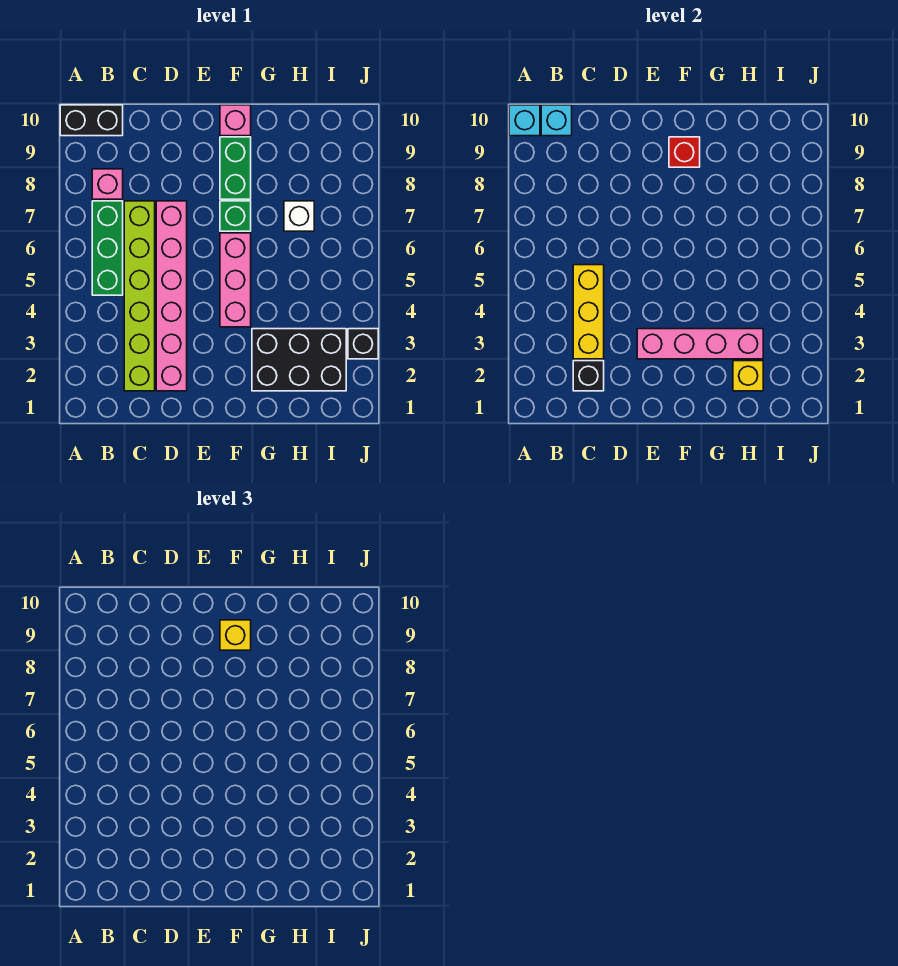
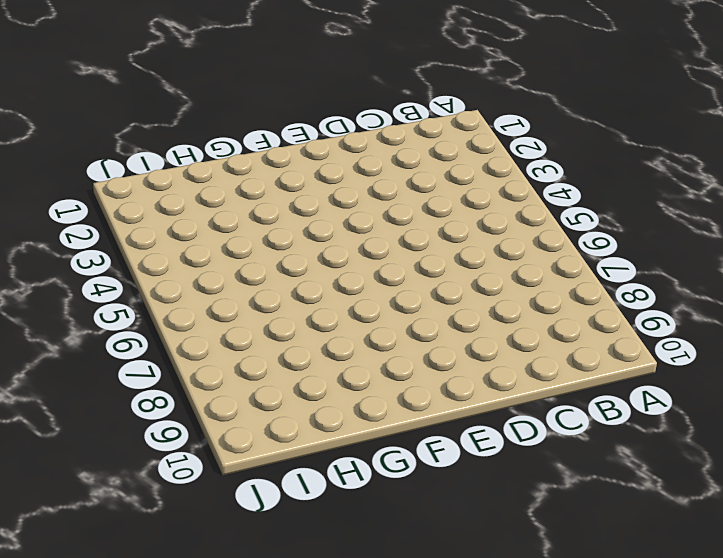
none -> black brick A10:B10 level 1
none -> green brick B5:B7 level 1
none -> pink brick B8 level 1

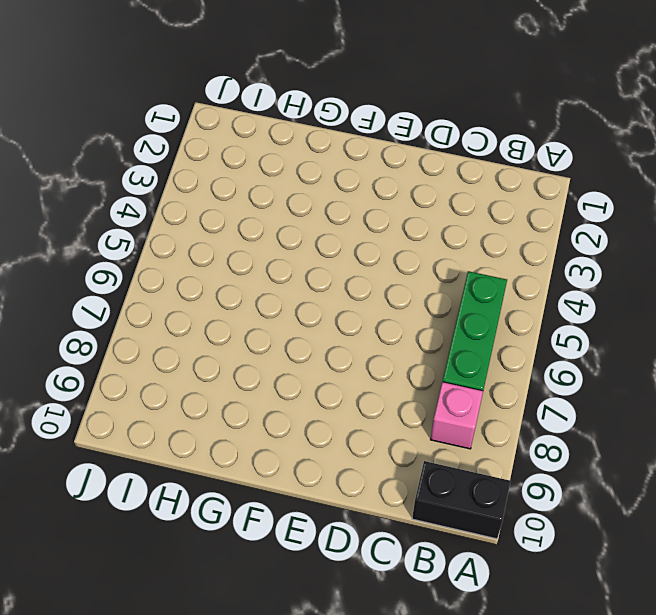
none -> lime brick C2:C7 level 1
none -> pink brick D2:D7 level 1
none -> pink brick F4:F6 level 1

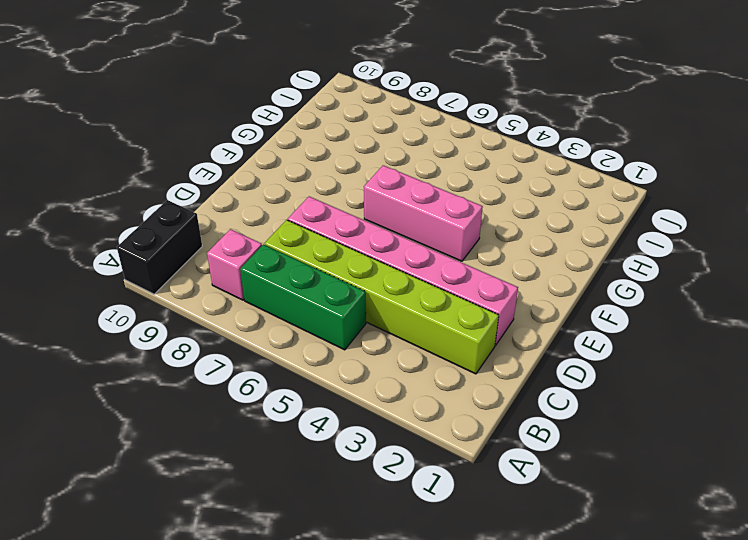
none -> green brick F7 level 1
none -> green brick F8:F9 level 1
none -> pink brick F10 level 1

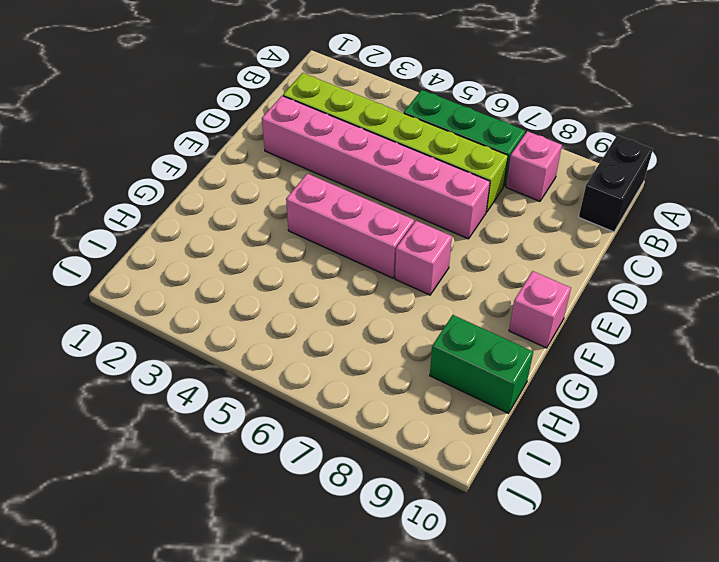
pink brick F7 level 1 -> green brick F7 level 1
green brick H9:H10 level 1 -> green brick F8:F9 level 1
none -> black brick G2:I3 level 1
none -> white brick H7 level 1
none -> black brick J3 level 1

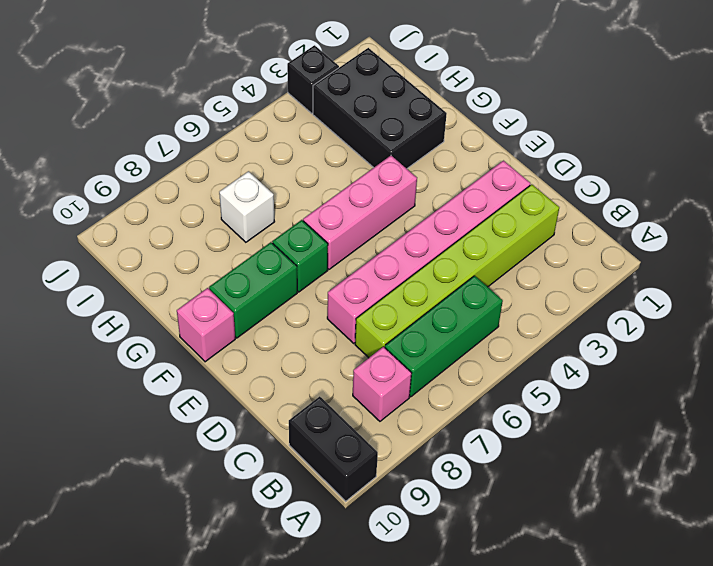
none -> cyan brick A10 level 2
none -> cyan brick B10 level 2
none -> black brick C2 level 2

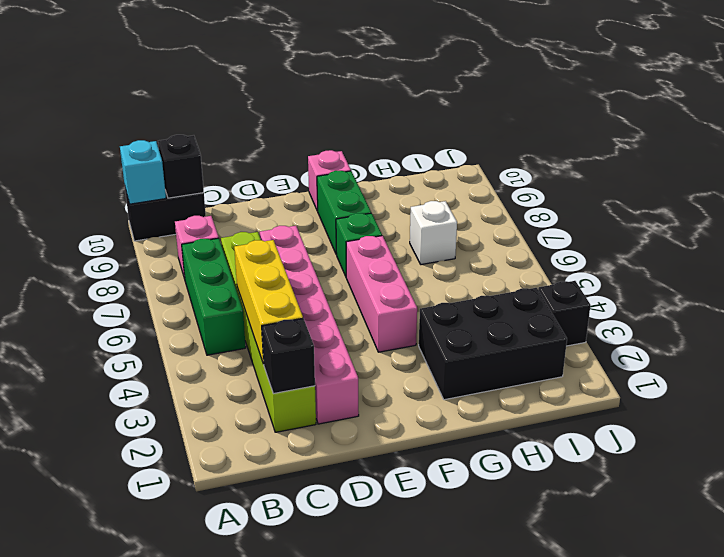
black brick B10 level 2 -> cyan brick B10 level 2
none -> pink brick E3:H3 level 2
none -> red brick F9 level 2
none -> yellow brick H2 level 2

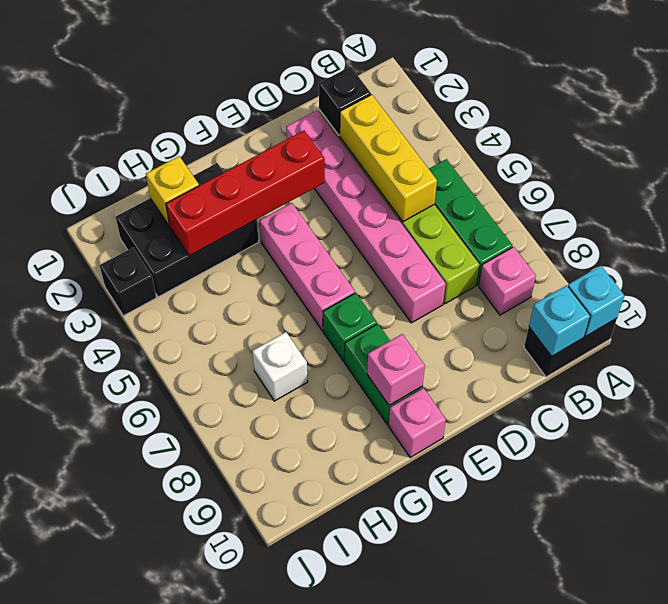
red brick E3:H3 level 2 -> pink brick E3:H3 level 2
pink brick F9 level 2 -> red brick F9 level 2
none -> yellow brick F9 level 3

